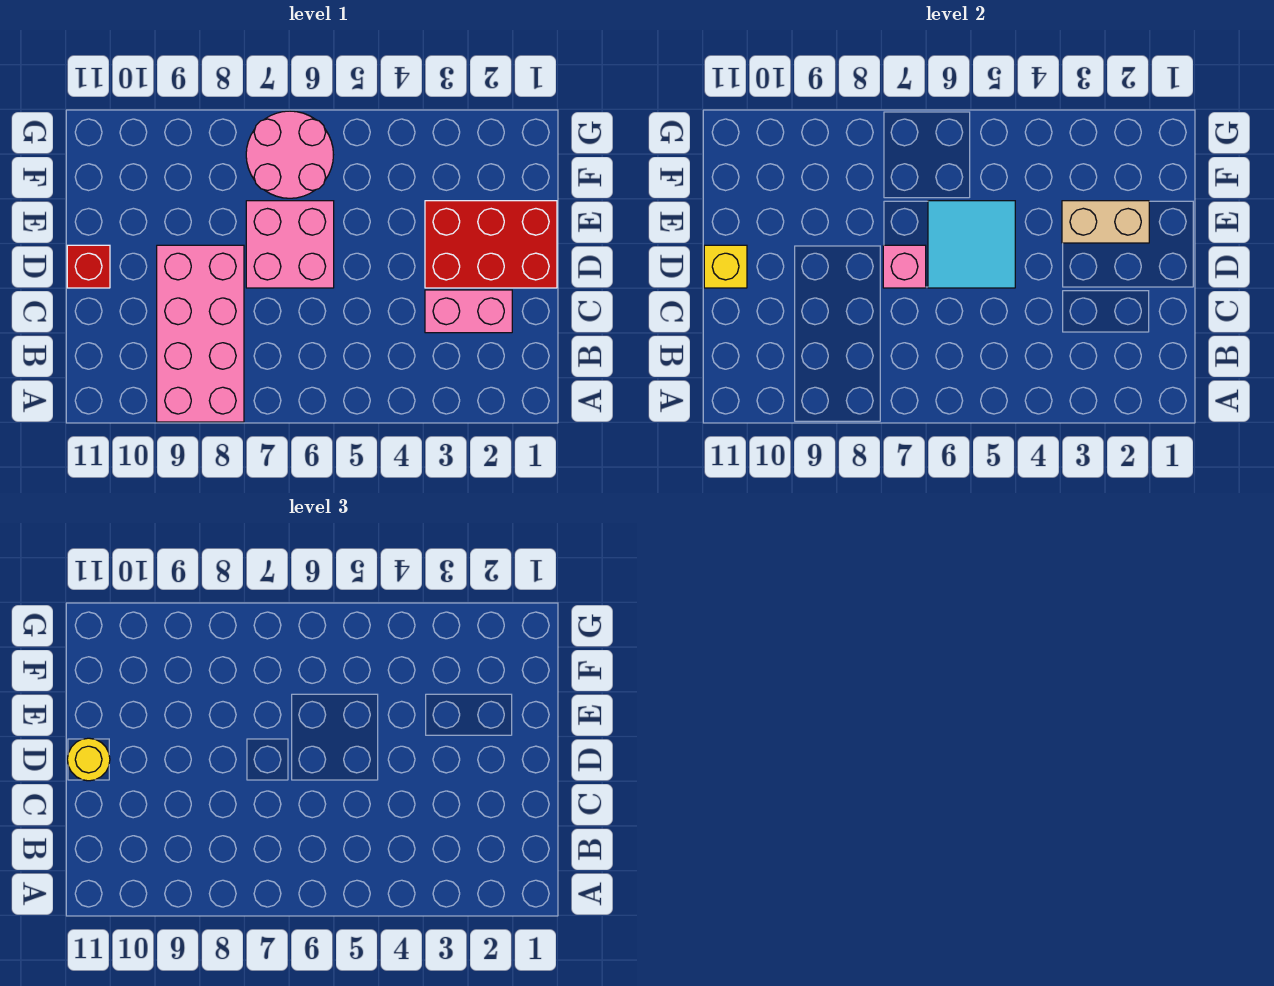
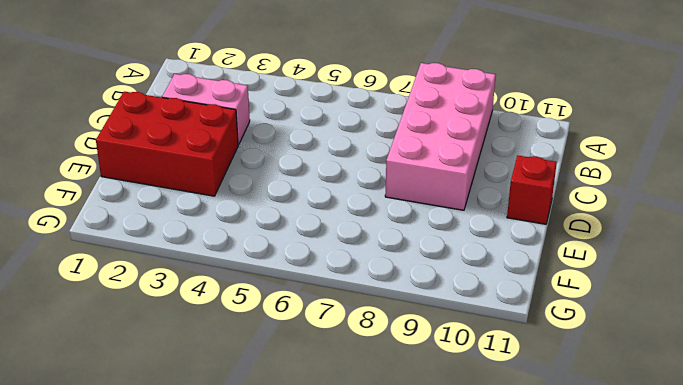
none -> pink brick D6:E7 level 1
none -> pink round brick F6:G7 level 1

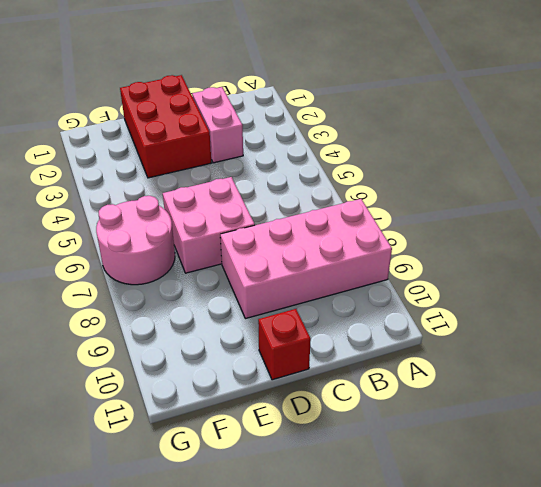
none -> cyan tile D5:E6 level 2
none -> pink brick D7 level 2

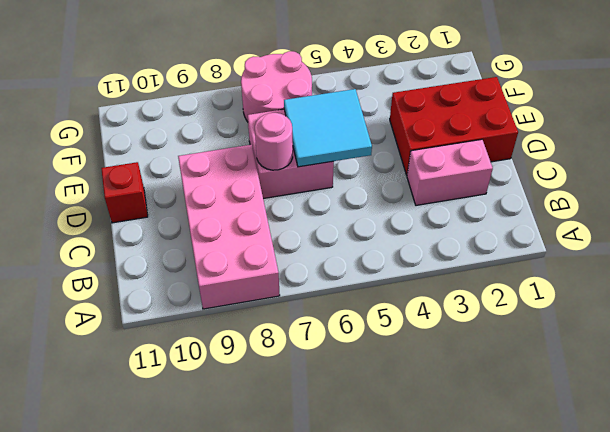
pink round brick D7 level 2 -> pink brick D7 level 2
none -> yellow brick D11 level 2
none -> tan brick E2:E3 level 2

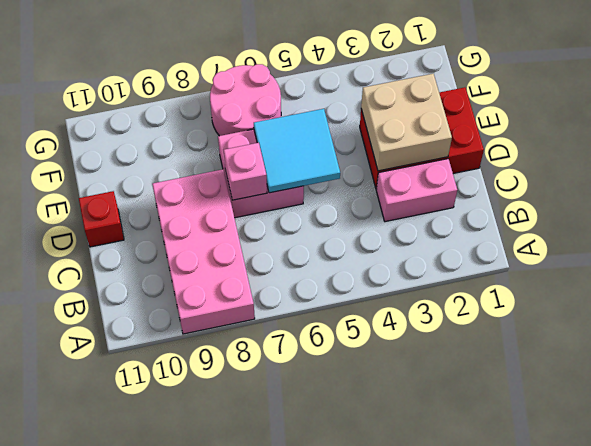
tan brick D2:E3 level 2 -> tan brick E2:E3 level 2
none -> yellow brick D11 level 2
none -> yellow round brick D11 level 3

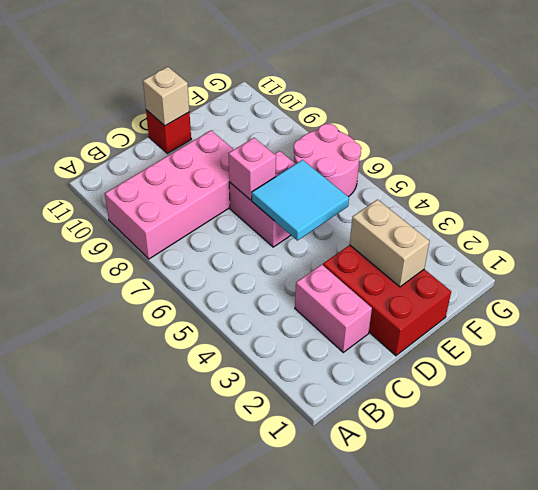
tan brick D11 level 2 -> yellow brick D11 level 2
none -> yellow round brick D11 level 3

